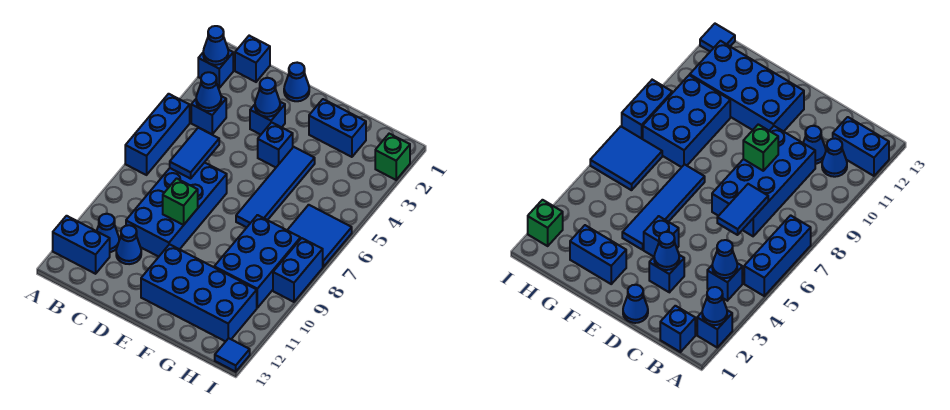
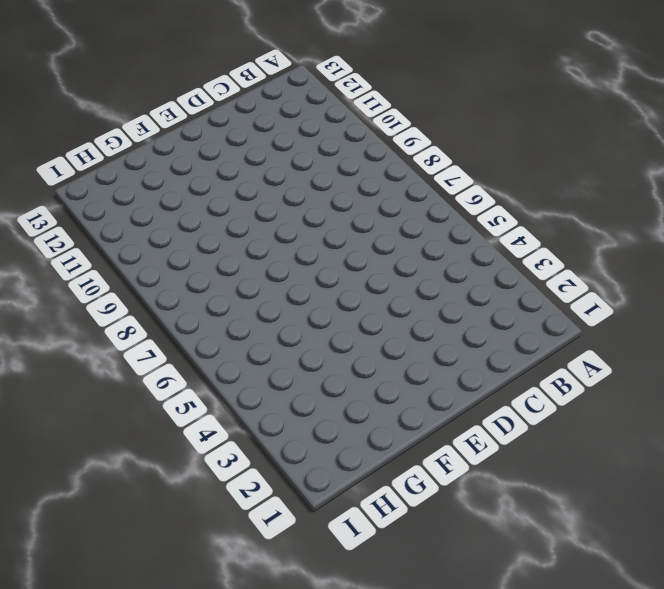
none -> blue brick A2 level 1
none -> blue brick A5:A7 level 1
none -> blue brick A12:B12 level 1

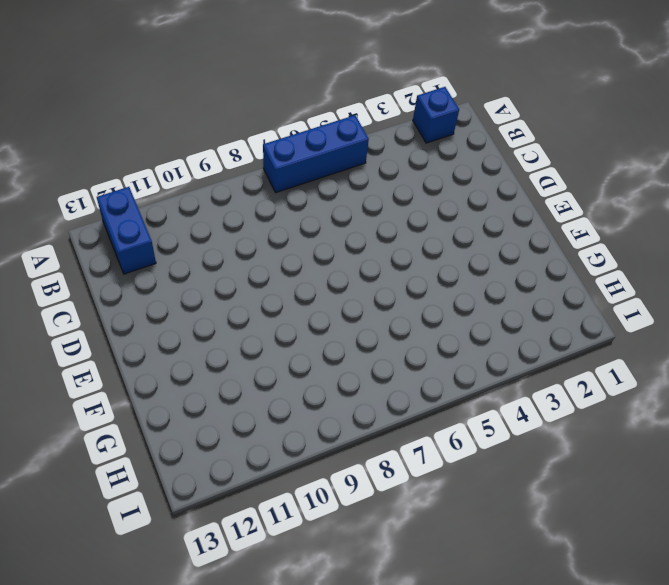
none -> blue brick B1 level 1
none -> blue brick B4 level 1
none -> blue cone B11 level 1

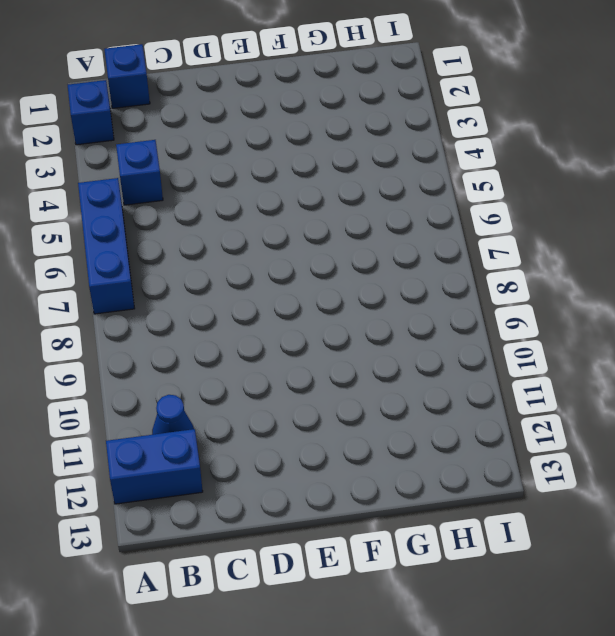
none -> blue brick C7:D10 level 1
none -> blue cone C11 level 1
none -> blue cone D1 level 1

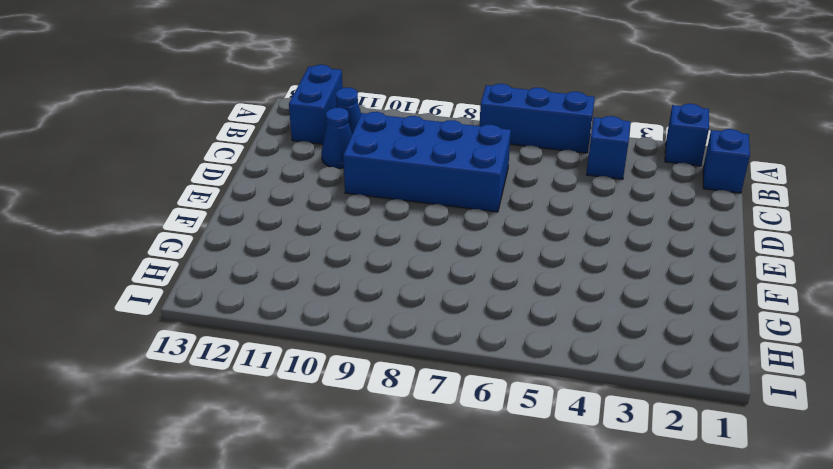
none -> blue cone D1 level 1
none -> blue brick D3 level 1
none -> blue brick E4 level 1

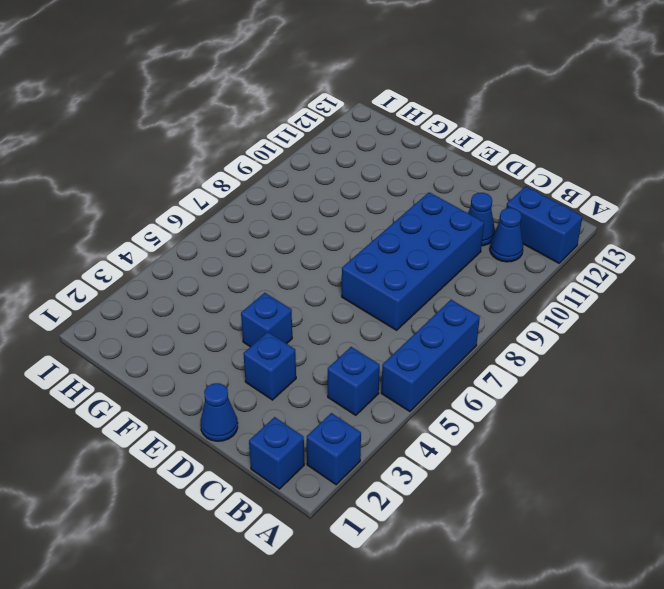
none -> blue brick E11:H12 level 1
none -> blue brick F2:G2 level 1
none -> blue tile F4:F7 level 1

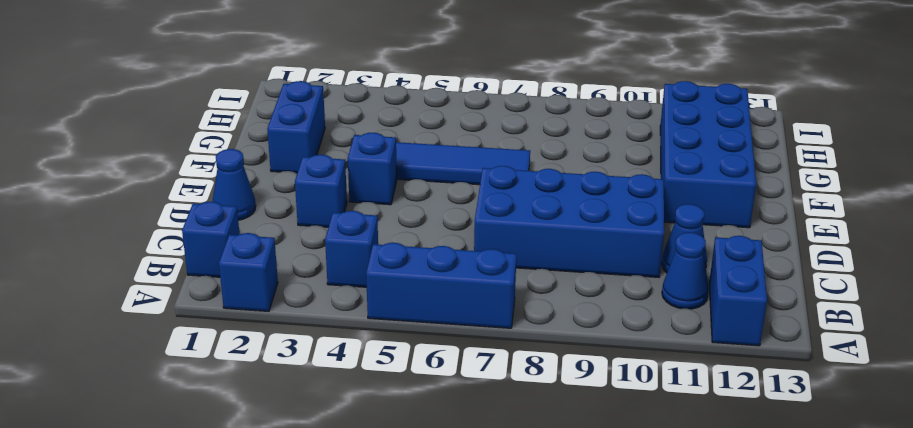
none -> blue brick G8:H10 level 1
none -> blue tile H6:I7 level 1
none -> green brick I2 level 1

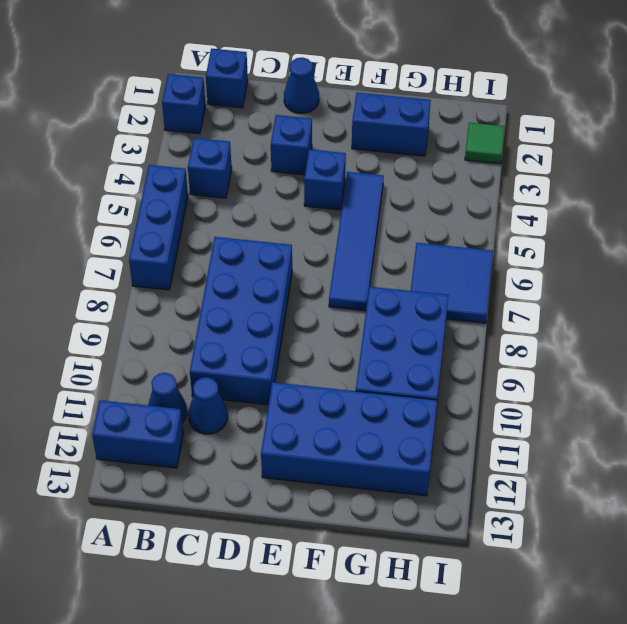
green tile I2 level 1 -> green brick I2 level 1
none -> blue brick I8:I9 level 1
none -> blue tile I13 level 1
none -> blue cone A2 level 2

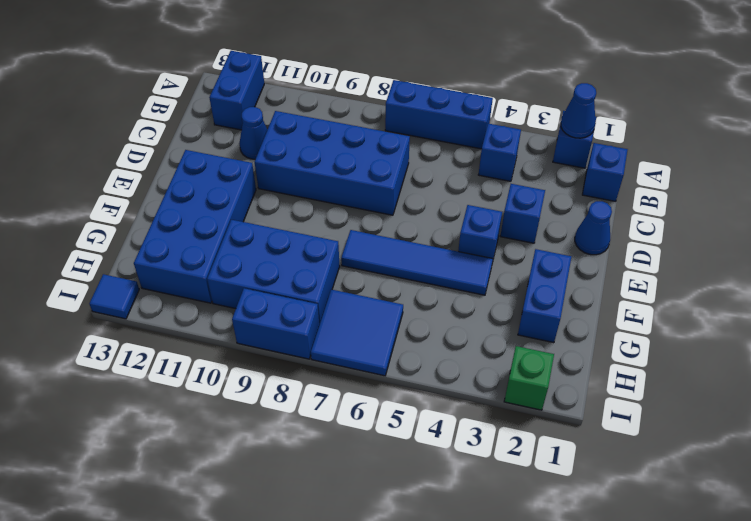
none -> blue cone B11 level 1
none -> blue cone B4 level 2
none -> blue tile C6:C7 level 2

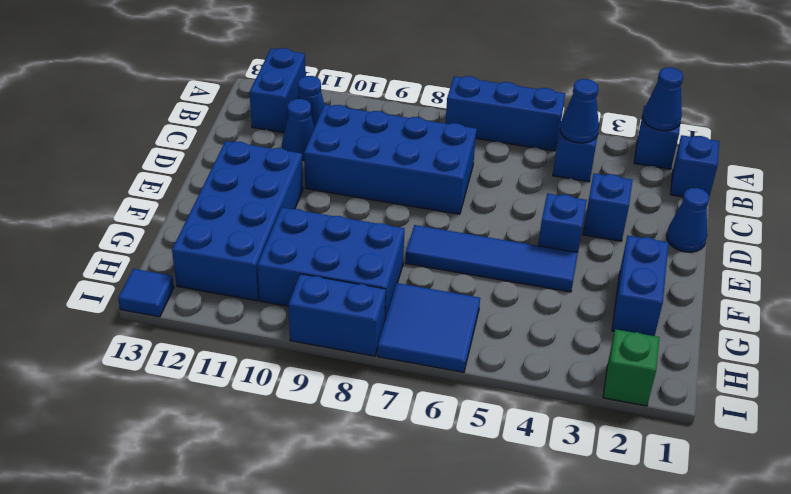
none -> blue tile C6:C7 level 2
none -> blue cone D3 level 2
none -> green brick D9 level 2

